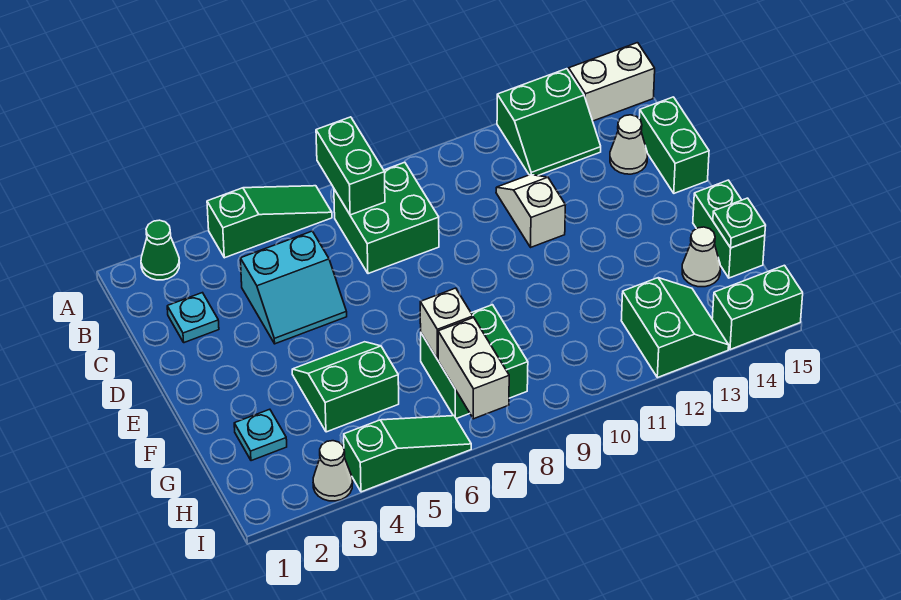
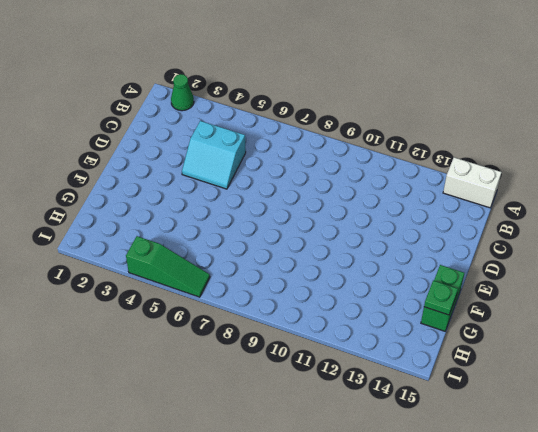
none -> green slope A4:A6 level 1 top 4
none -> green slope A12:B13 level 1 top A
none -> green brick B7:C8 level 1

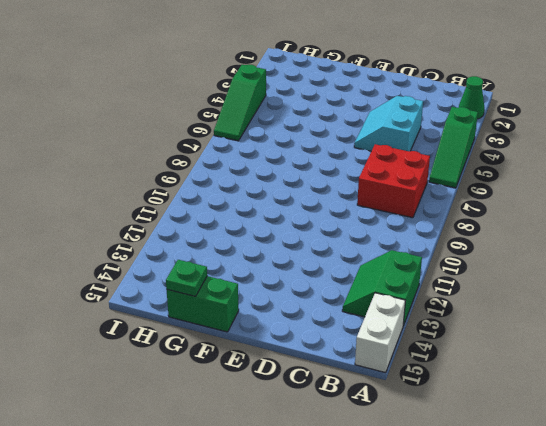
red brick B7:C8 level 1 -> green brick B7:C8 level 1
none -> cyan plate C2 level 1
none -> white slope C11:D11 level 1 top D
none -> white cone C14 level 1

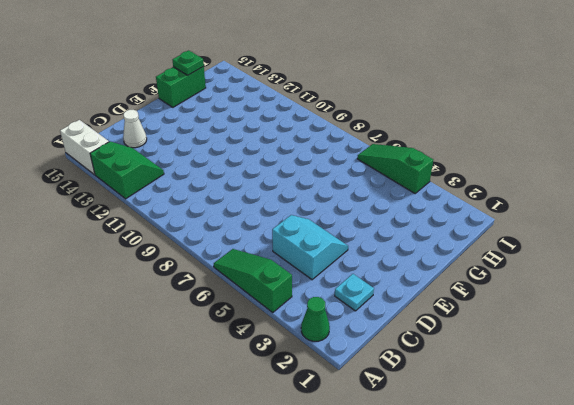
none -> green brick B7:C8 level 1
none -> white slope C11:D11 level 1 top D
none -> green brick C15:D15 level 1

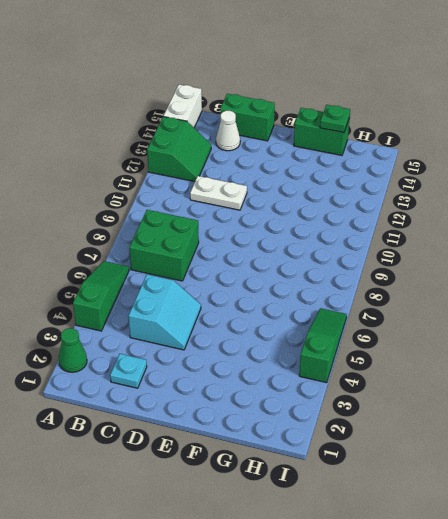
white plate C11:D11 level 1 -> white slope C11:D11 level 1 top D
none -> green slope F4:G5 level 1 top G
none -> cyan plate G2 level 1
none -> green brick G7:H8 level 1

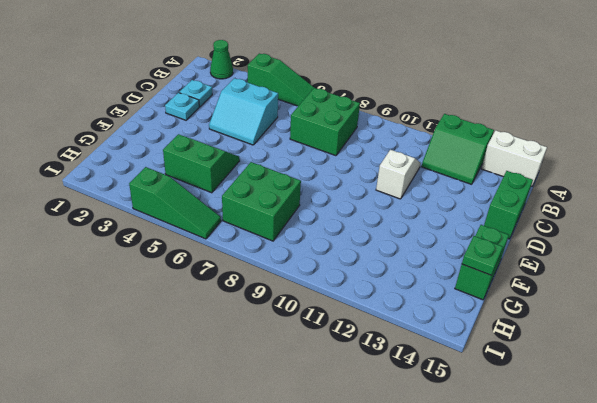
cyan plate D2 level 1 -> cyan plate G2 level 1
none -> white cone C14 level 1
none -> white cone G14 level 1
none -> green slope H12:I13 level 1 top 12

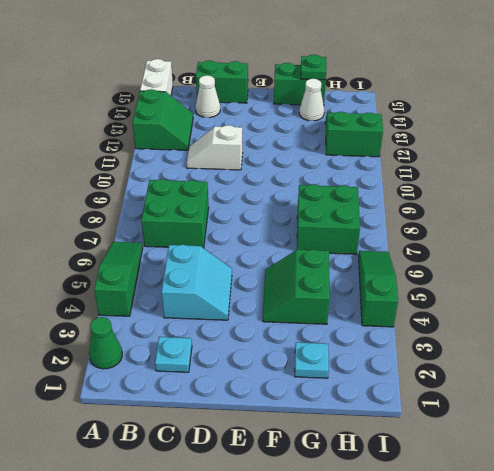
none -> white cone I3 level 1
none -> green brick I14:I15 level 1
none -> green brick A7:B7 level 2

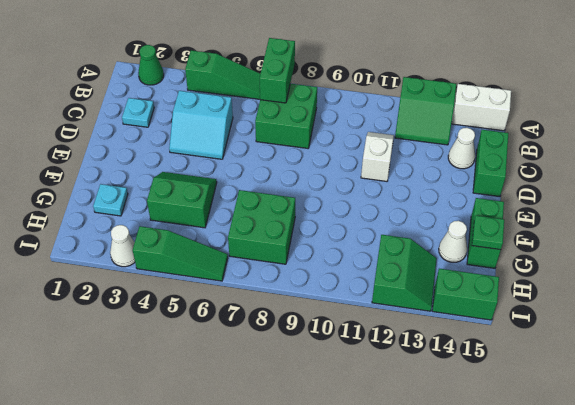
none -> white brick G7 level 2
none -> white brick H7:I7 level 2

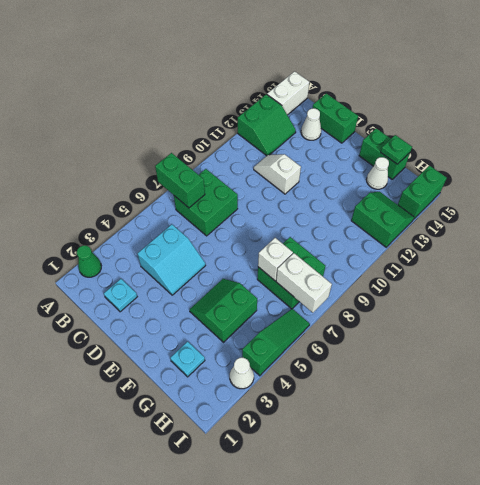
none -> green slope A4:A6 level 1 top 4

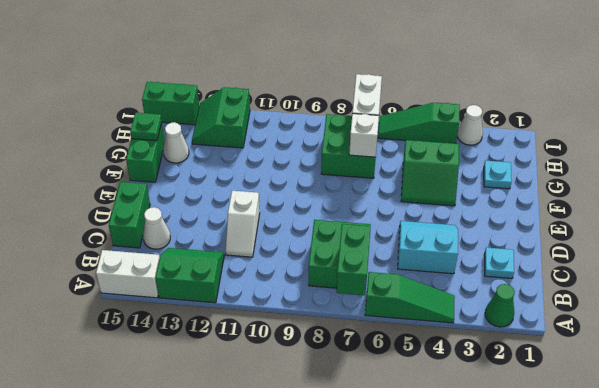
green slope A4:A6 level 1 top 6 -> green slope A4:A6 level 1 top 4

